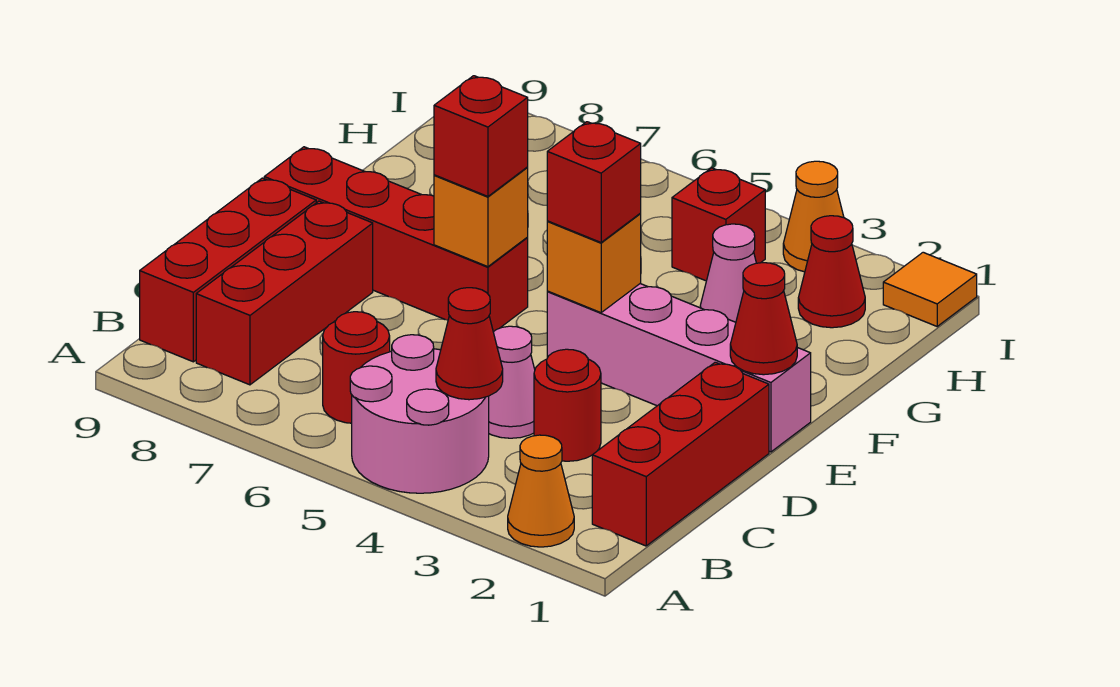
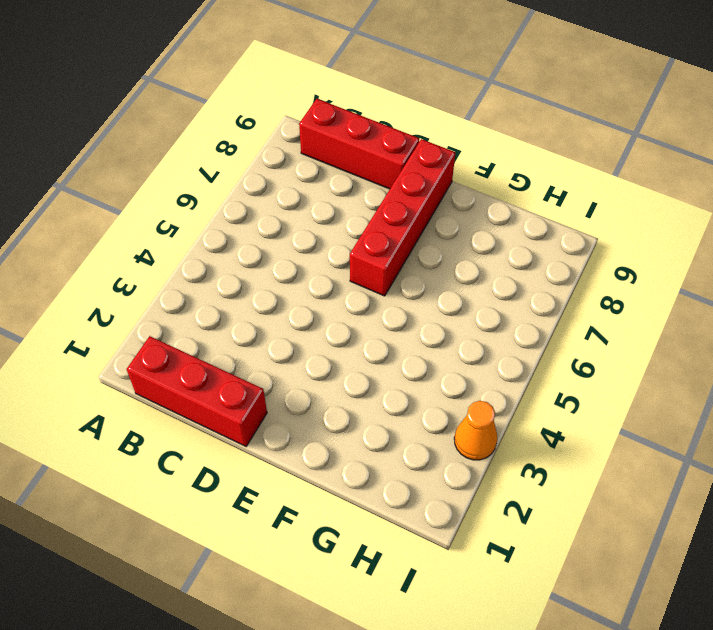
none -> orange cone A2 level 1
none -> pink round brick A4:B5 level 1
none -> red round brick B6 level 1

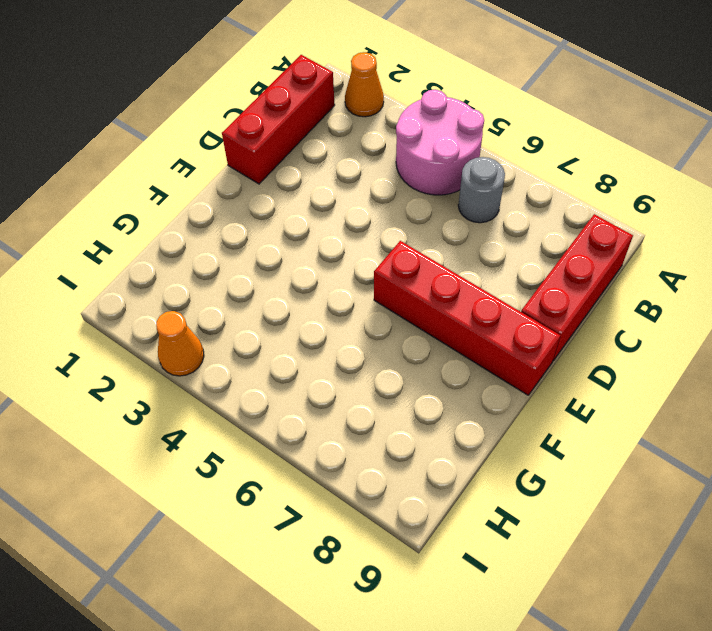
grey round brick B6 level 1 -> red round brick B6 level 1
none -> red brick B8:D8 level 1
none -> red round brick C3 level 1
none -> pink cone C4 level 1

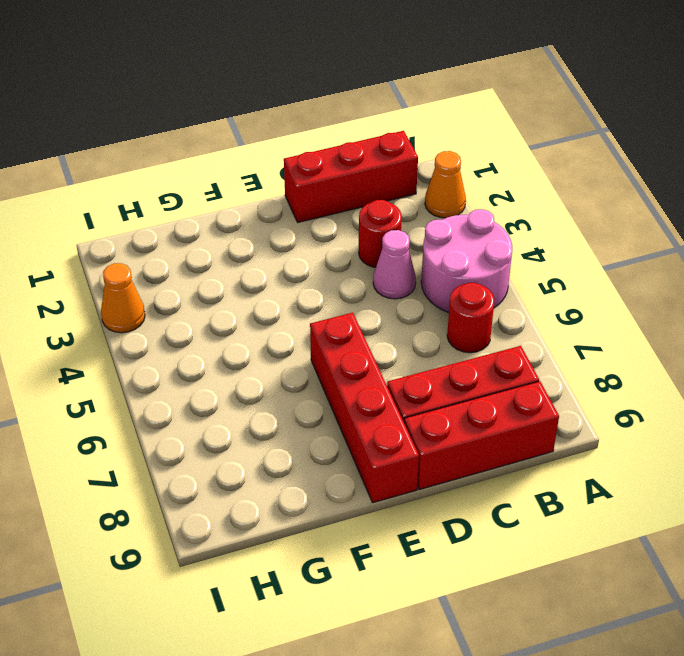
none -> pink brick E1:E4 level 1
none -> pink cone G3 level 1
none -> red cone H2 level 1

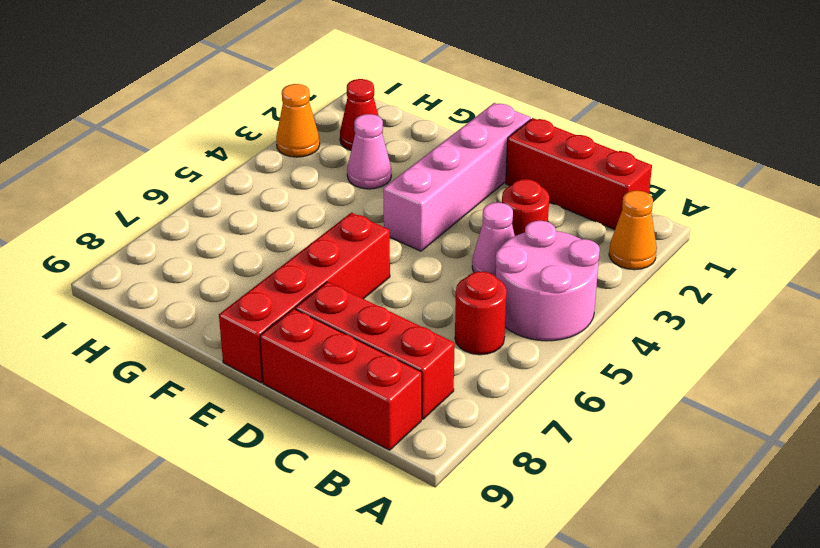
none -> red brick H4 level 1
none -> orange tile I1 level 1
none -> red cone B4 level 2

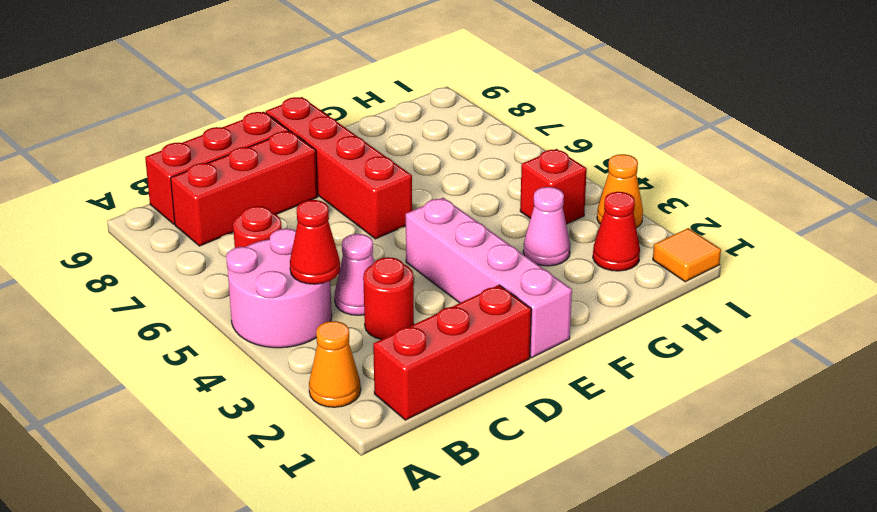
none -> red cone E1 level 2
none -> orange brick E4 level 2
none -> orange brick E6 level 2

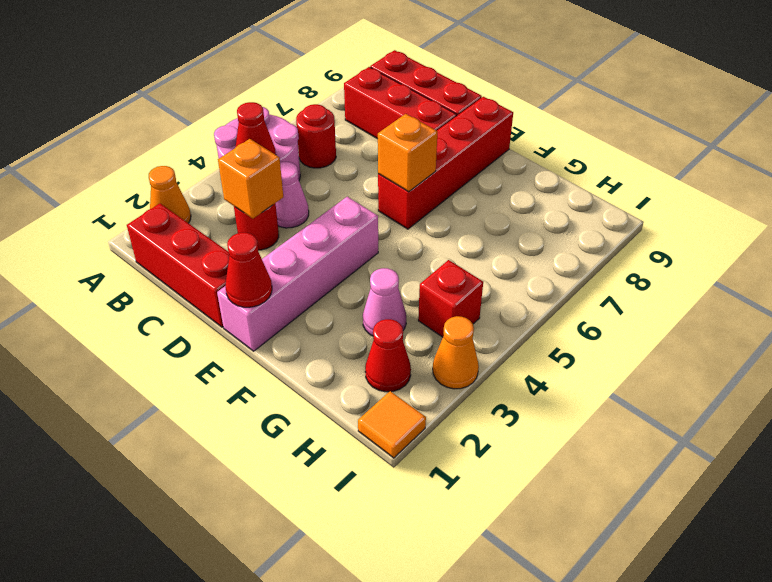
orange brick C3 level 2 -> orange brick E4 level 2
none -> red brick E4 level 3
none -> red brick E6 level 3

